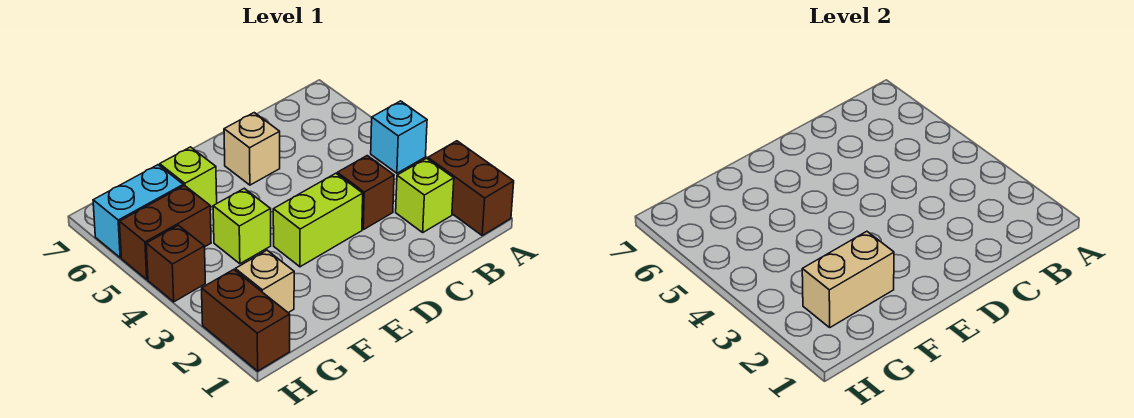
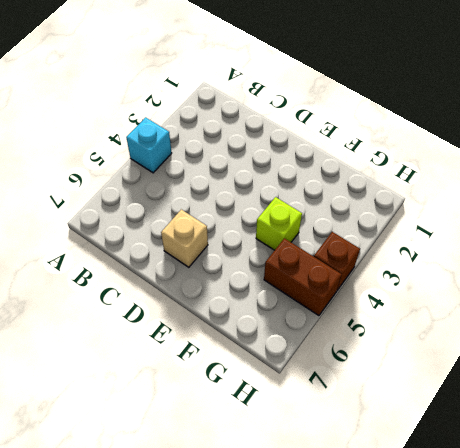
none -> brown brick A1:A2 level 1
none -> lime brick B2 level 1
none -> brown brick C3 level 1

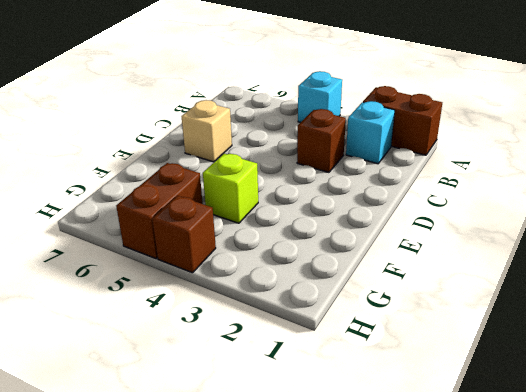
cyan brick B2 level 1 -> lime brick B2 level 1
none -> lime brick D3:E3 level 1
none -> lime brick F6 level 1
none -> tan brick G2 level 1

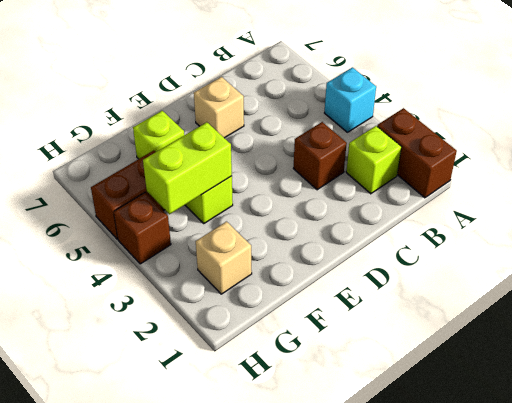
lime brick F4:G4 level 2 -> lime brick D3:E3 level 1
none -> cyan brick G6:H6 level 1
none -> brown brick H1:H2 level 1
none -> tan brick F2:G2 level 2

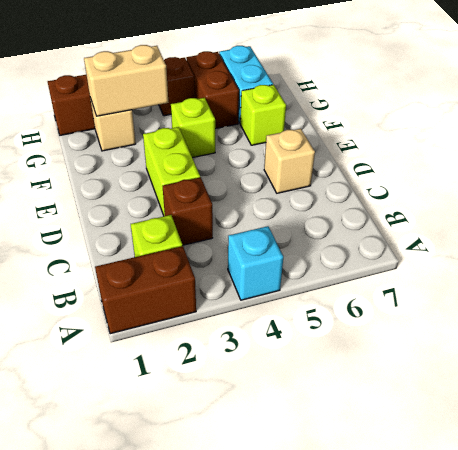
tan brick G2:G3 level 2 -> tan brick F2:G2 level 2

